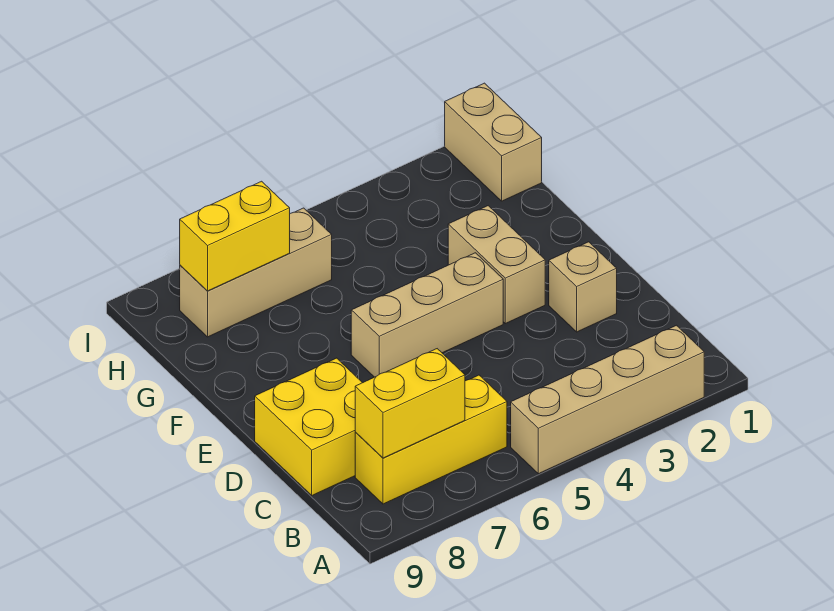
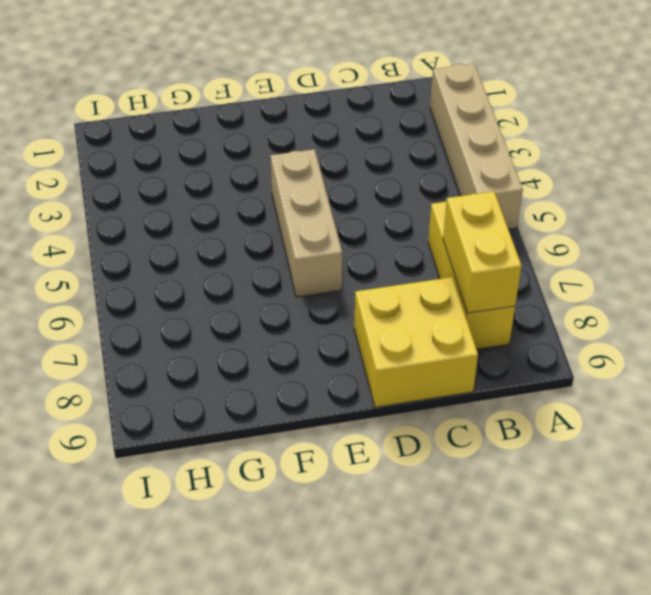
none -> tan brick D2 level 1
none -> tan brick E3:F3 level 1

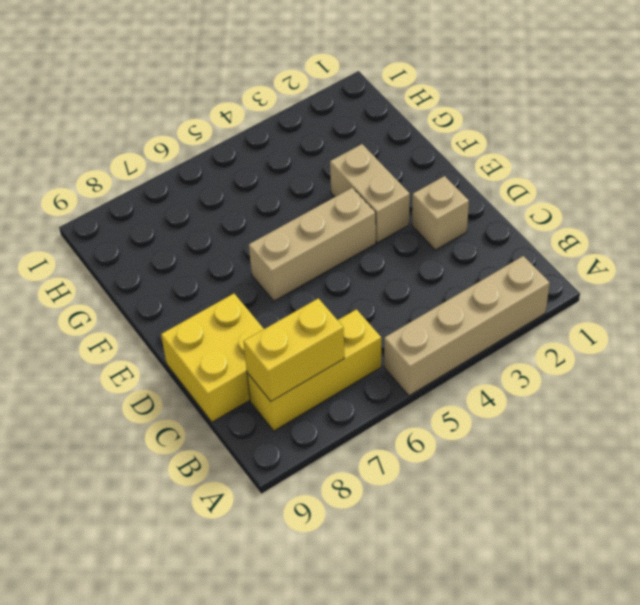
none -> tan brick H1:I1 level 1
none -> tan brick H6:H8 level 1

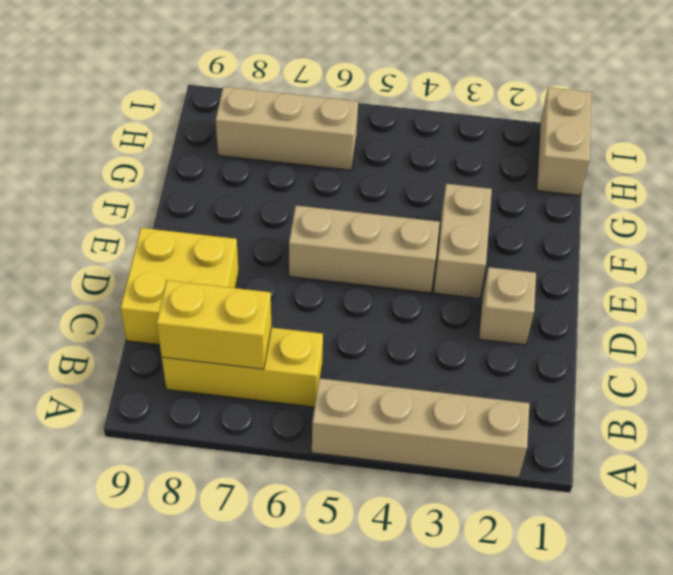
none -> yellow brick H7:H8 level 2

